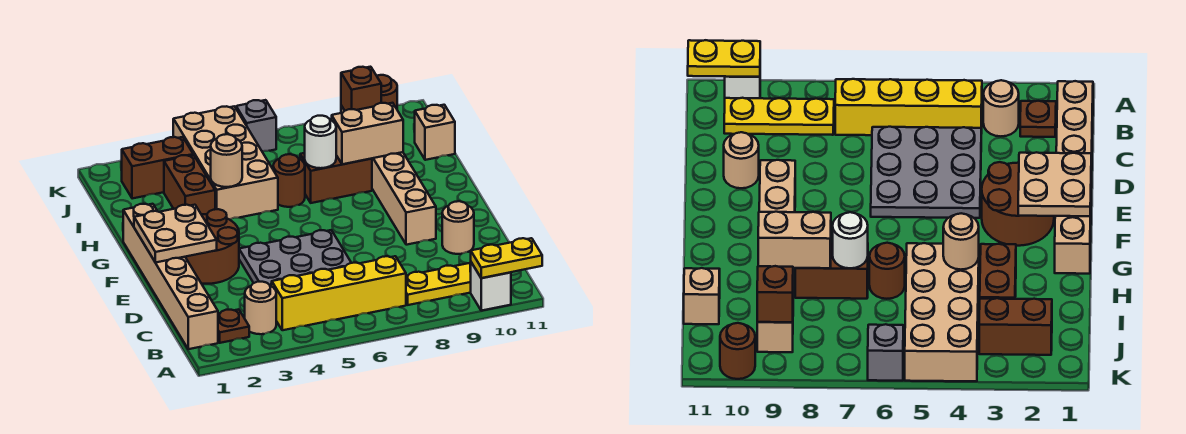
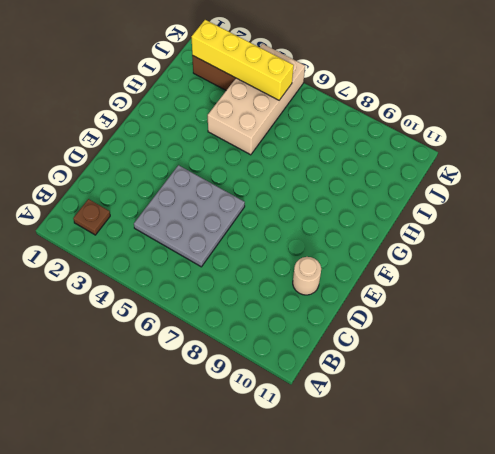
yellow brick J2:J5 level 2 -> yellow brick B4:B7 level 1
none -> white brick A10 level 1
none -> tan brick B1:G1 level 1
none -> tan round brick B3 level 1

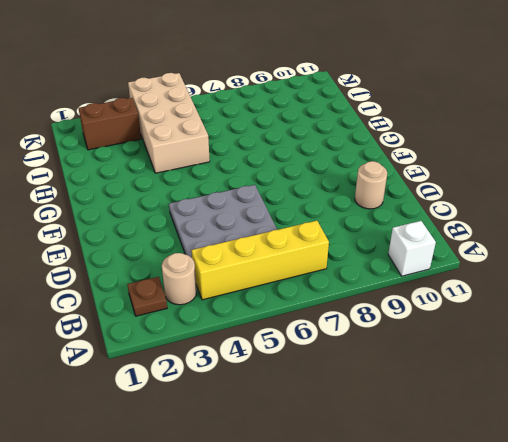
none -> tan brick B1:G1 level 1
none -> yellow plate B8:B10 level 1
none -> brown round brick E2:F3 level 1

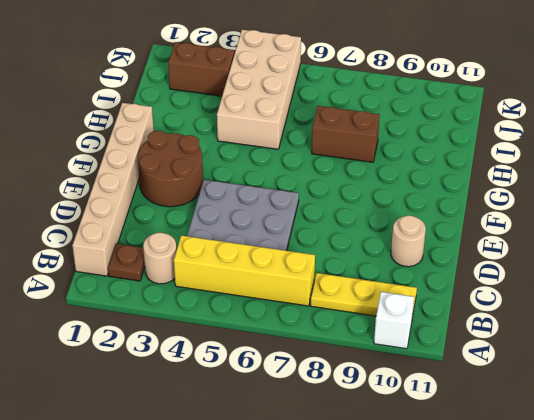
none -> tan brick E9:J9 level 1
none -> brown brick H3:I3 level 1
none -> brown round brick H6 level 1

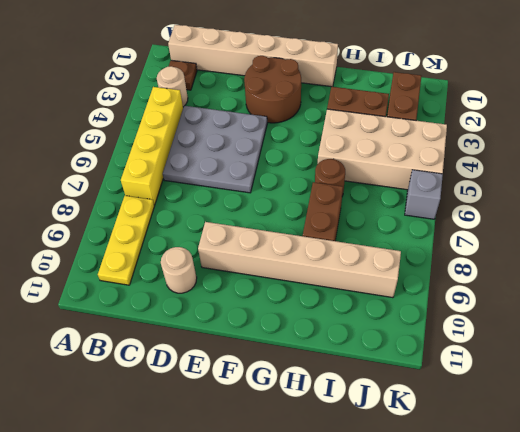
none -> white brick A10 level 1
none -> tan brick I11 level 1
none -> brown round brick K10 level 1

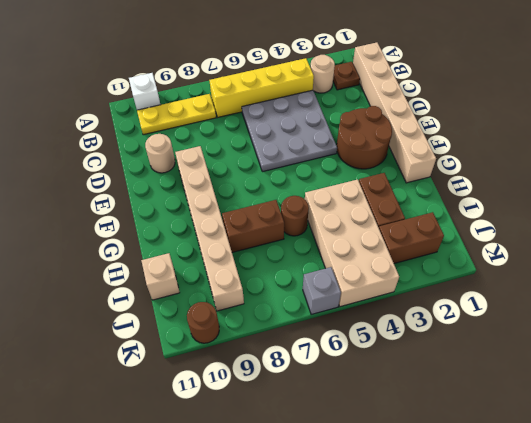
none -> yellow plate A10:A11 level 2
none -> tan plate E1:F2 level 2
none -> tan round brick H4 level 2

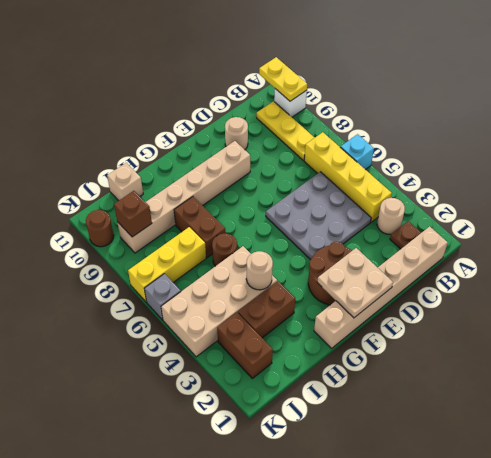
cyan brick A6 level 1 -> none
yellow brick I7:K7 level 1 -> none
none -> white round brick H7 level 2
none -> tan brick H8:H9 level 2

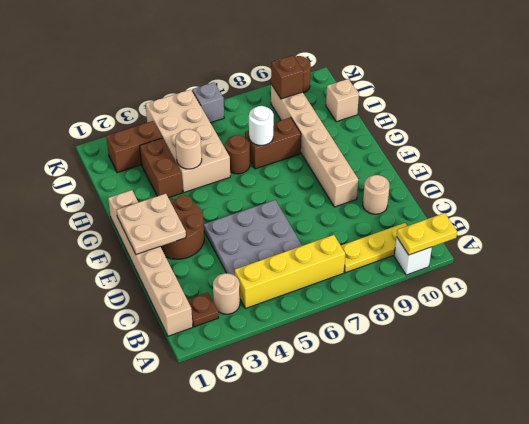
none -> tan brick H8:H9 level 2

